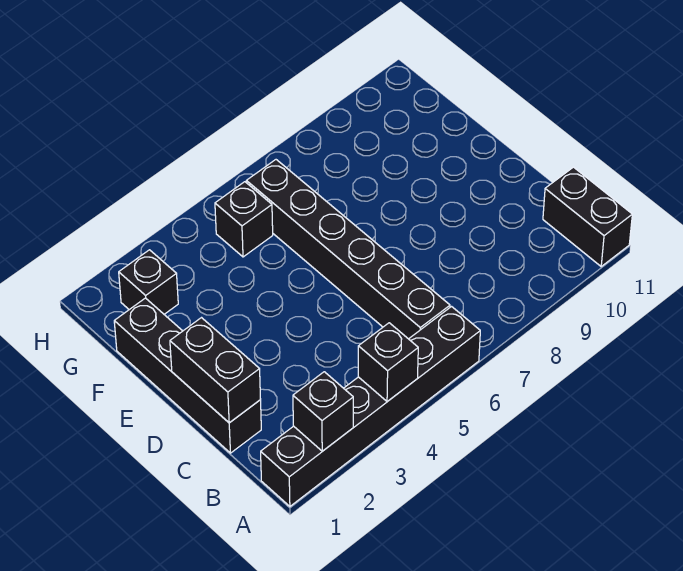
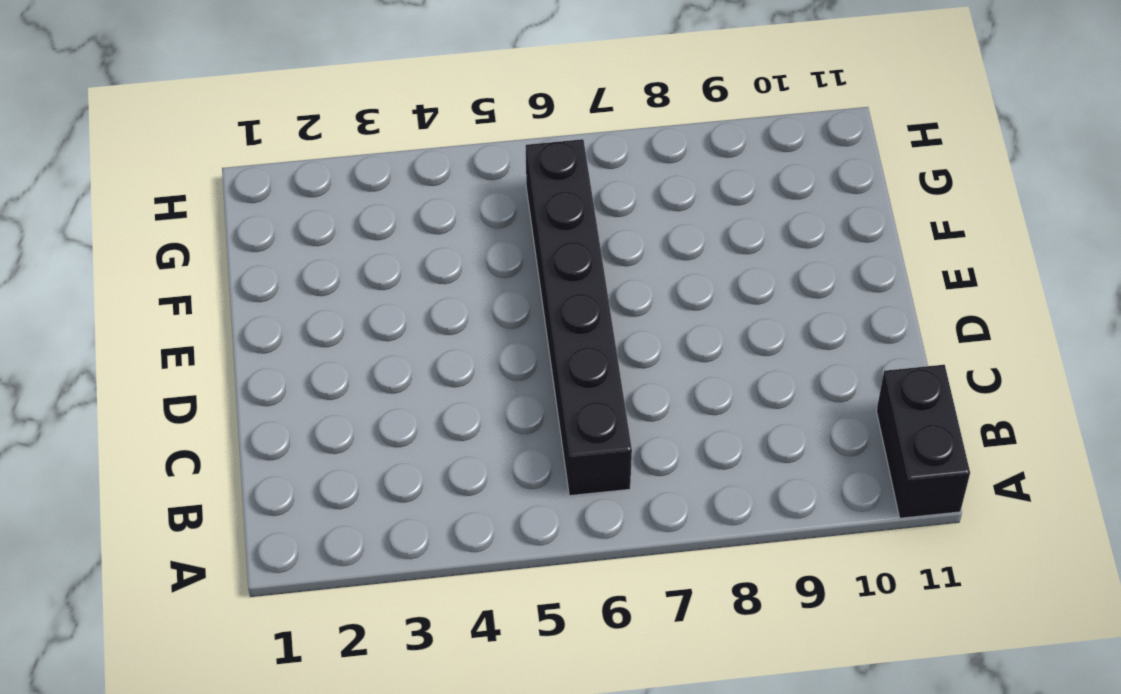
none -> black brick A1:A6 level 1
none -> black brick C1:F1 level 1

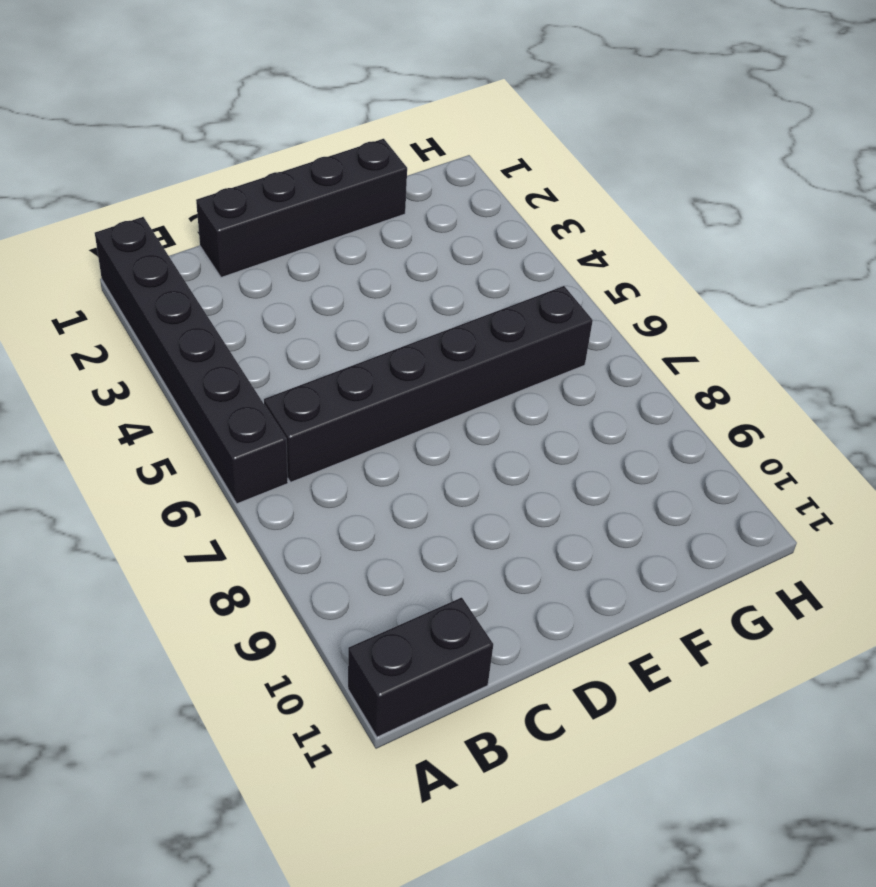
none -> black brick G2 level 1
none -> black brick G5 level 1

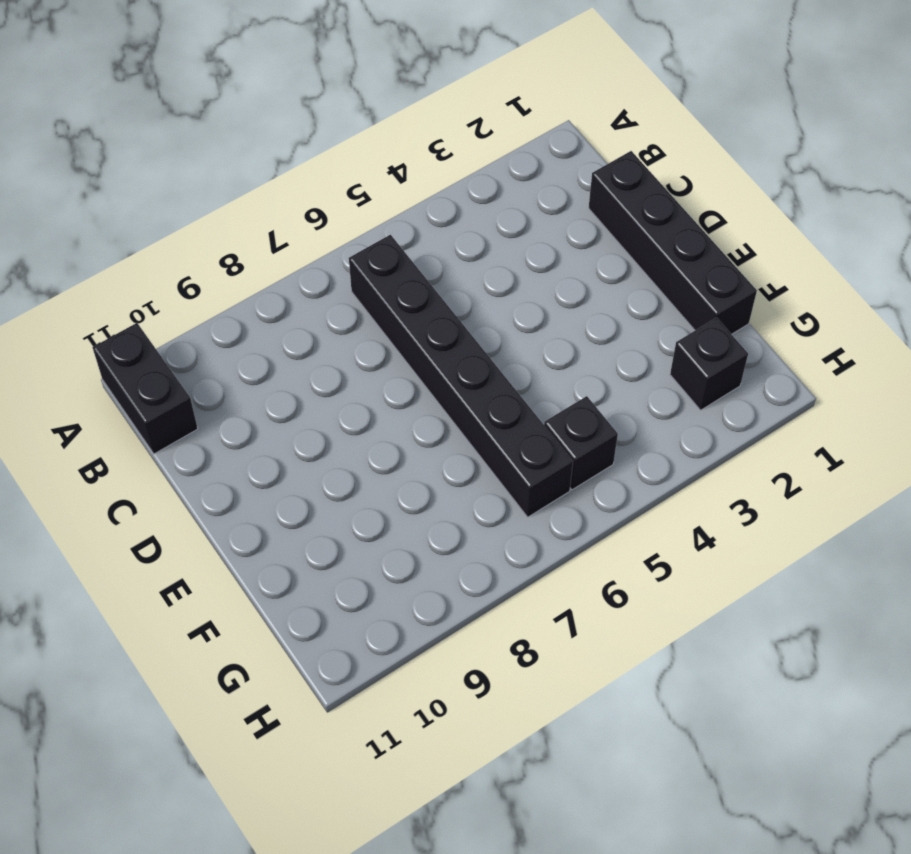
none -> black brick A1:A6 level 1
none -> black brick A2 level 2

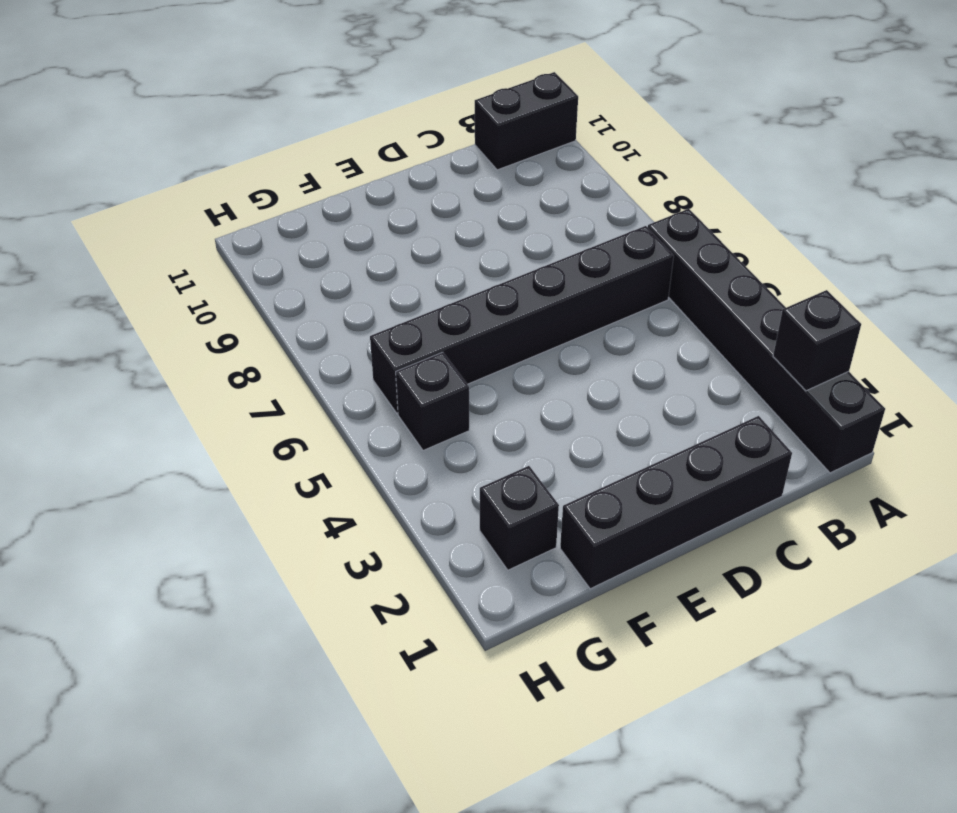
none -> black brick A4 level 2
none -> black brick C1:D1 level 2

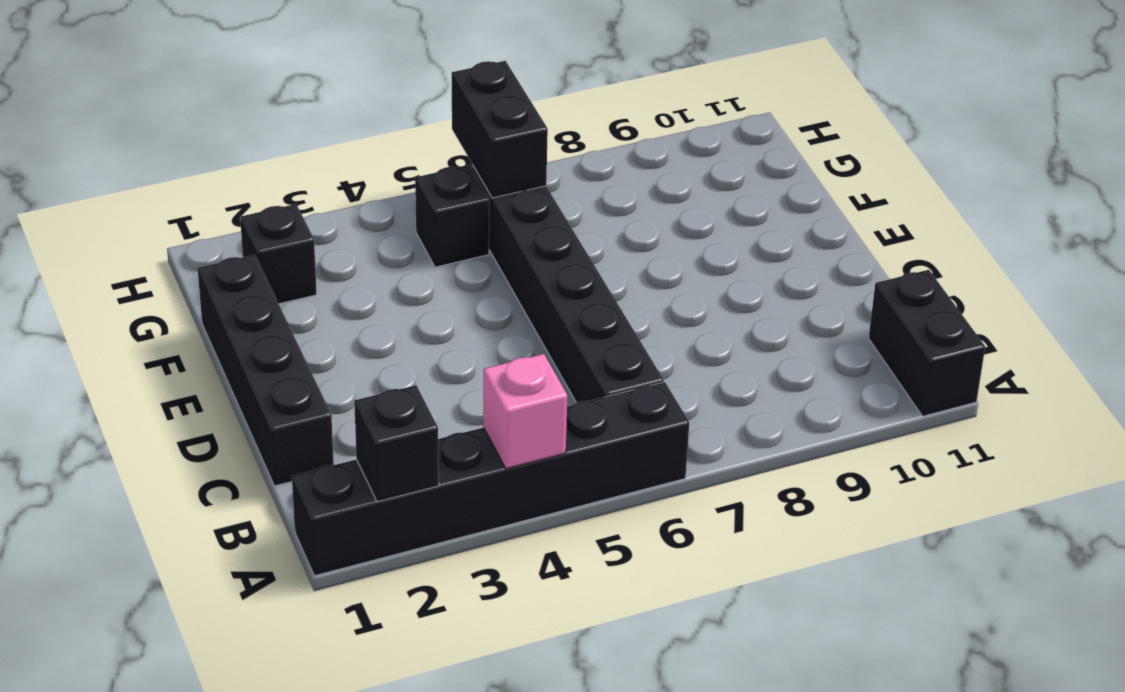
pink brick A4 level 2 -> black brick A4 level 2
black brick G6:H6 level 2 -> black brick C1:D1 level 2

